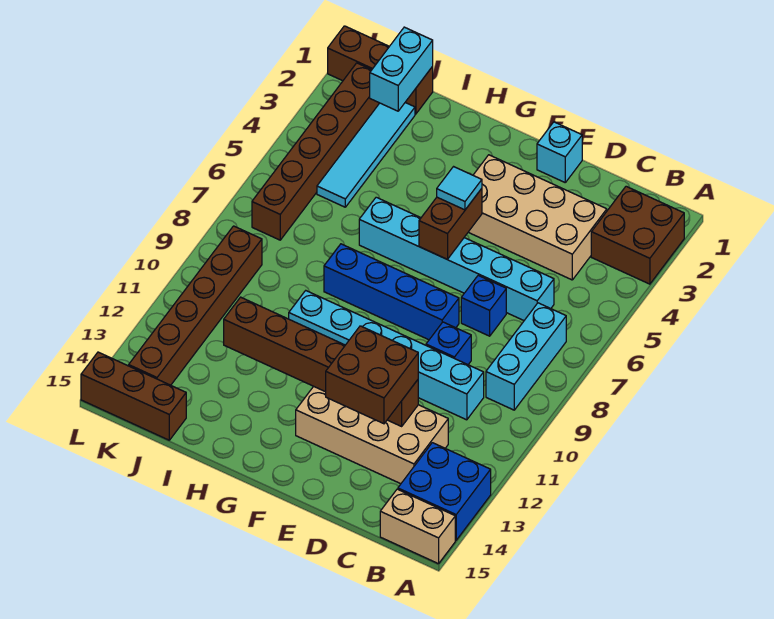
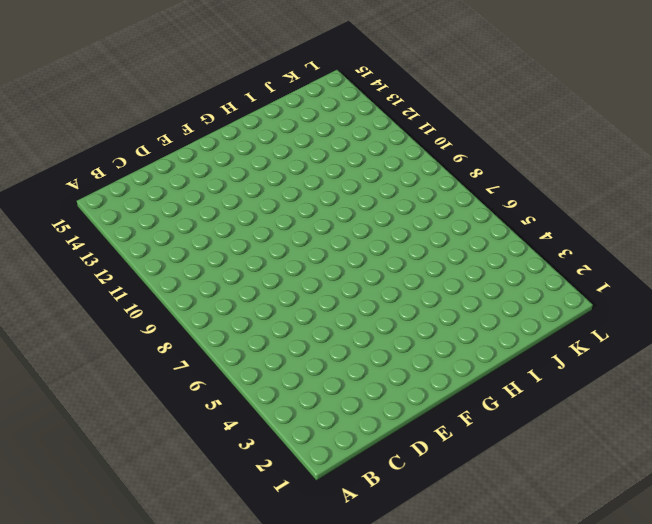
none -> brown brick A2:B3 level 1
none -> blue brick A13:B14 level 1
none -> tan brick A15:B15 level 1

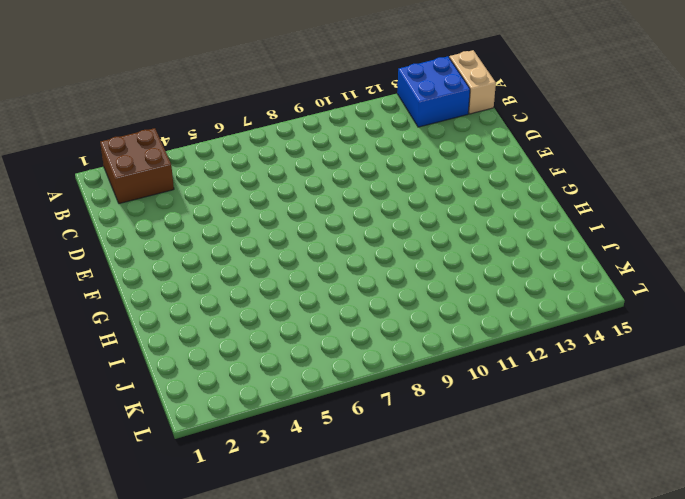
none -> cyan brick B7:B9 level 1
none -> tan brick C3:F4 level 1
none -> cyan brick C6:H6 level 1

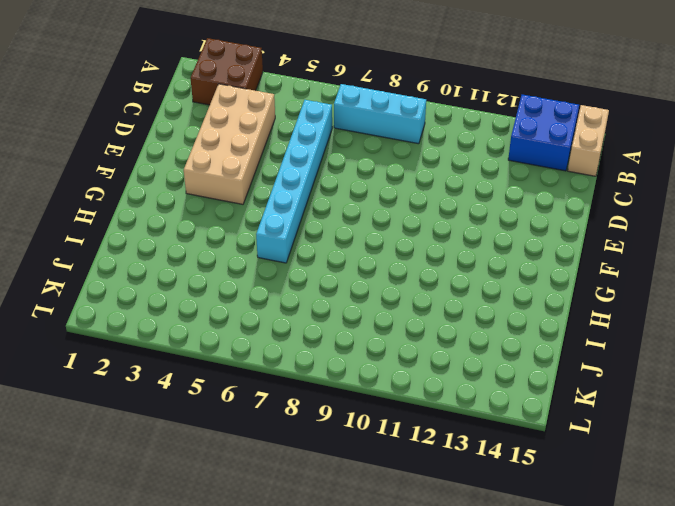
none -> cyan brick C10:H10 level 1
none -> tan brick C12:F13 level 1
none -> blue brick D7 level 1

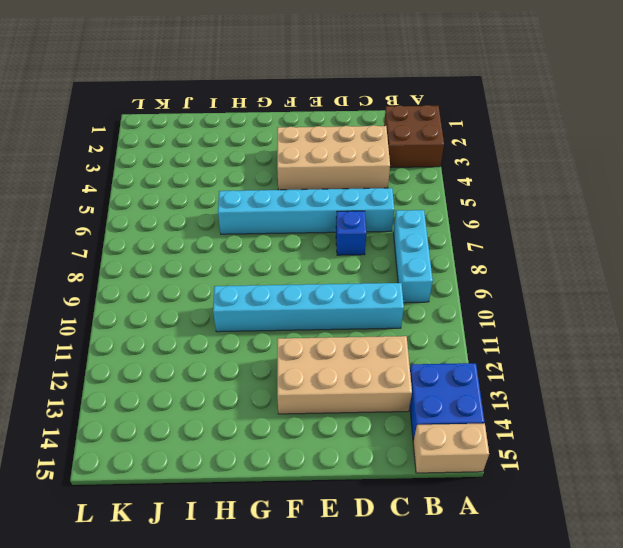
none -> blue brick D9 level 1
none -> cyan brick E1 level 1
none -> blue brick E8:H8 level 1

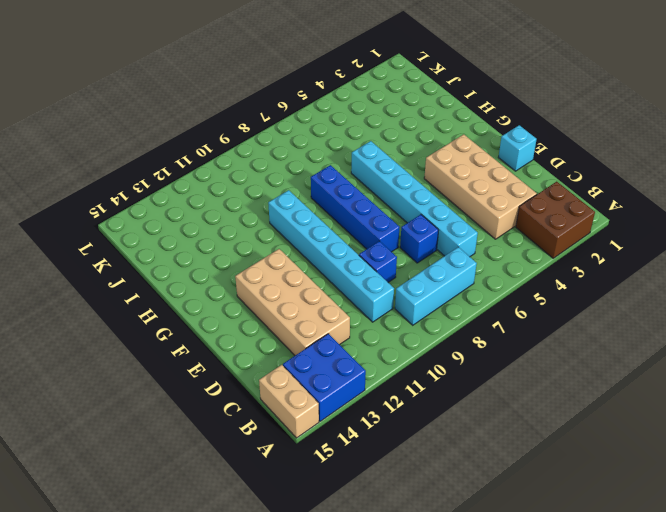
none -> brown brick J1:L1 level 1
none -> cyan tile J2:J5 level 1
none -> brown brick J15:L15 level 1

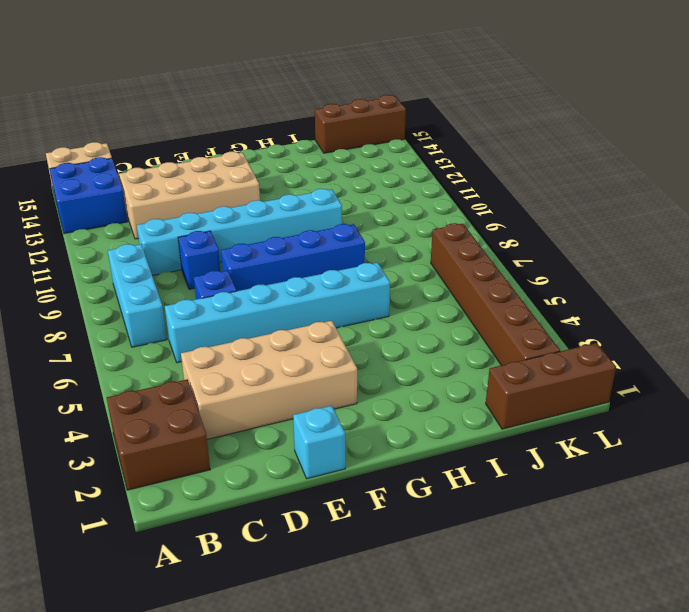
none -> cyan tile J2:J5 level 1
none -> brown brick K9:K14 level 1
none -> brown brick D12:I12 level 2

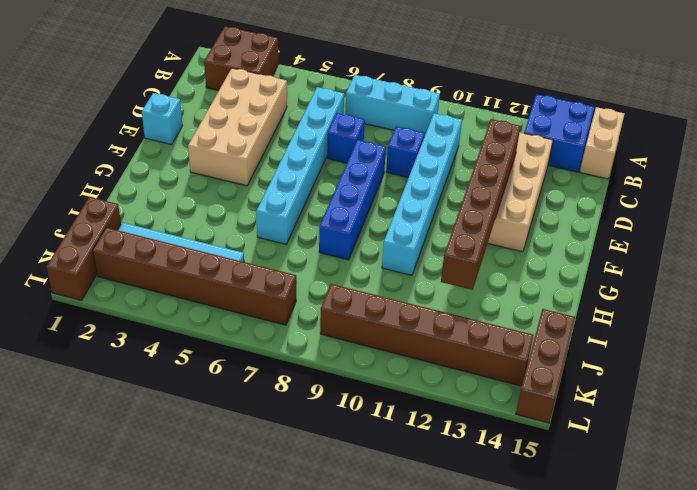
none -> brown brick F5:F6 level 2
none -> cyan brick J1:J2 level 2
none -> brown brick D12:E13 level 3

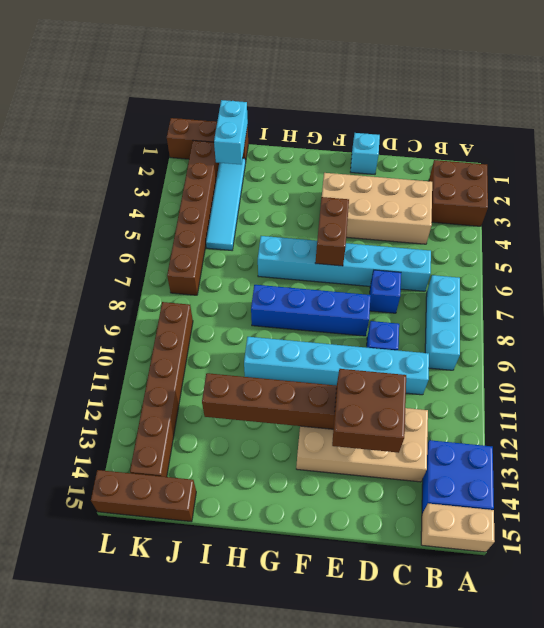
none -> cyan tile F5 level 3

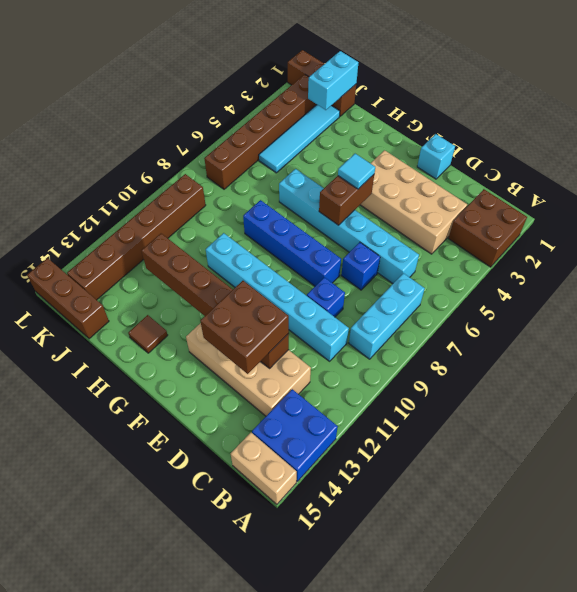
brown tile H14 level 1 -> none

